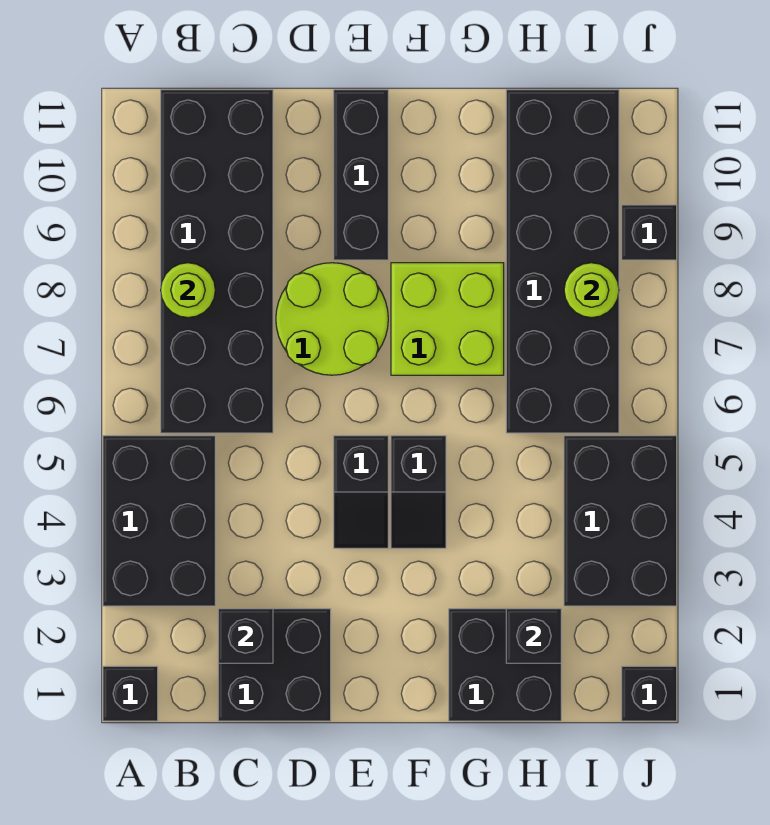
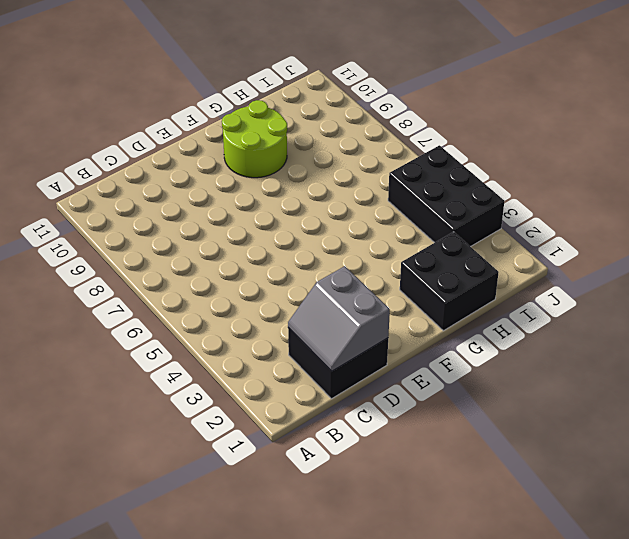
grey slope C1:D2 level 2 top D -> black brick C2 level 2
lime round brick F9:G10 level 1 -> lime round brick D7:E8 level 1
none -> black brick A1 level 1
none -> black brick A3:B5 level 1
none -> black brick B6:C11 level 1

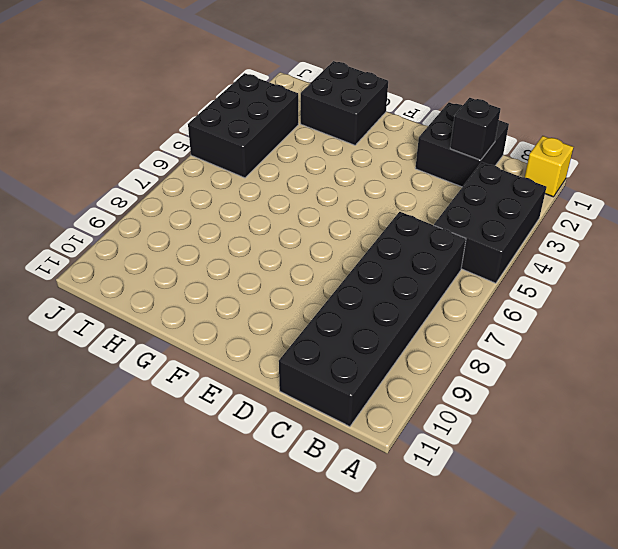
yellow brick A1 level 1 -> black brick A1 level 1
none -> lime round brick D7:E8 level 1
none -> black slope E4:E5 level 1 top 5
none -> black brick E9:E11 level 1

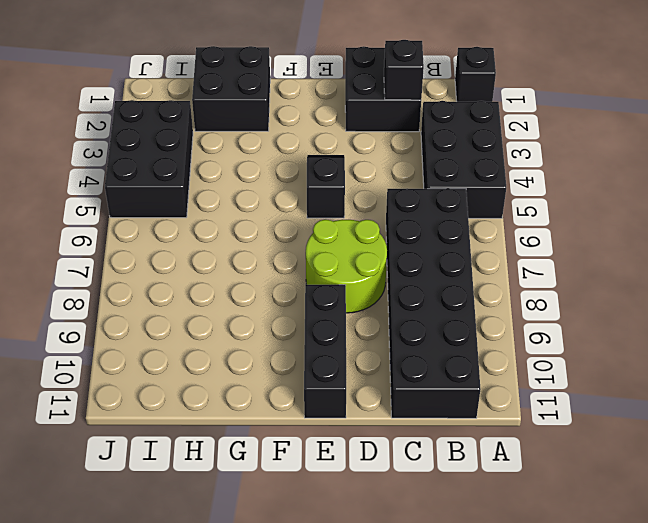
none -> black slope F4:F5 level 1 top 5
none -> lime brick F7:G8 level 1
none -> black brick H6:I11 level 1

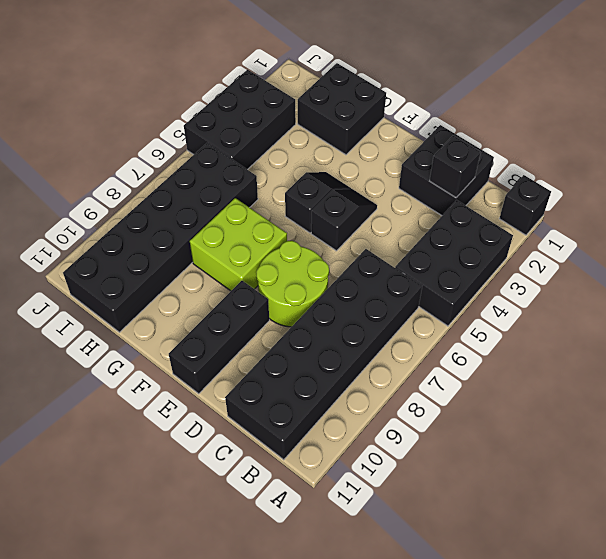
none -> black brick J1 level 1
none -> black brick J9 level 1
none -> lime round brick B8 level 2

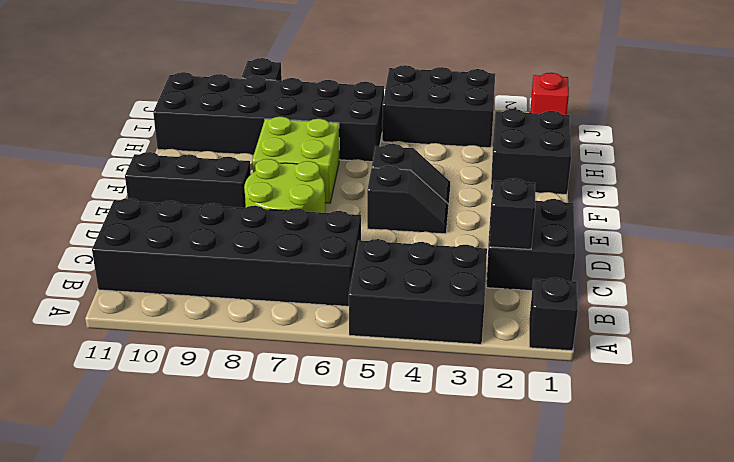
red brick J1 level 1 -> black brick J1 level 1
none -> lime round brick B8 level 2
none -> black brick H2 level 2
none -> lime round brick I8 level 2

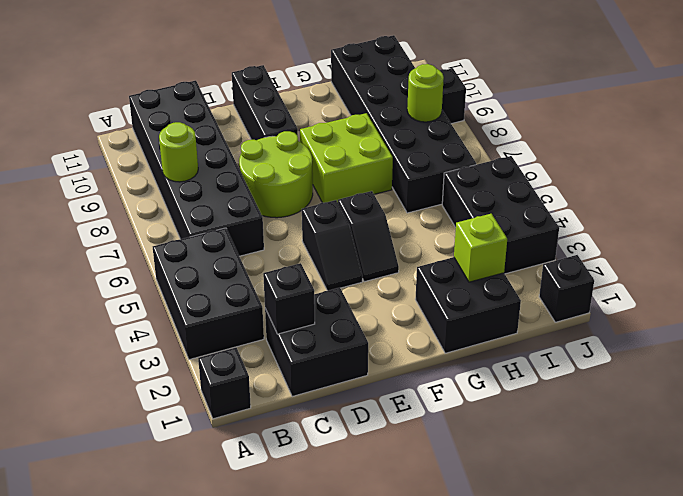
lime brick H2 level 2 -> black brick H2 level 2

